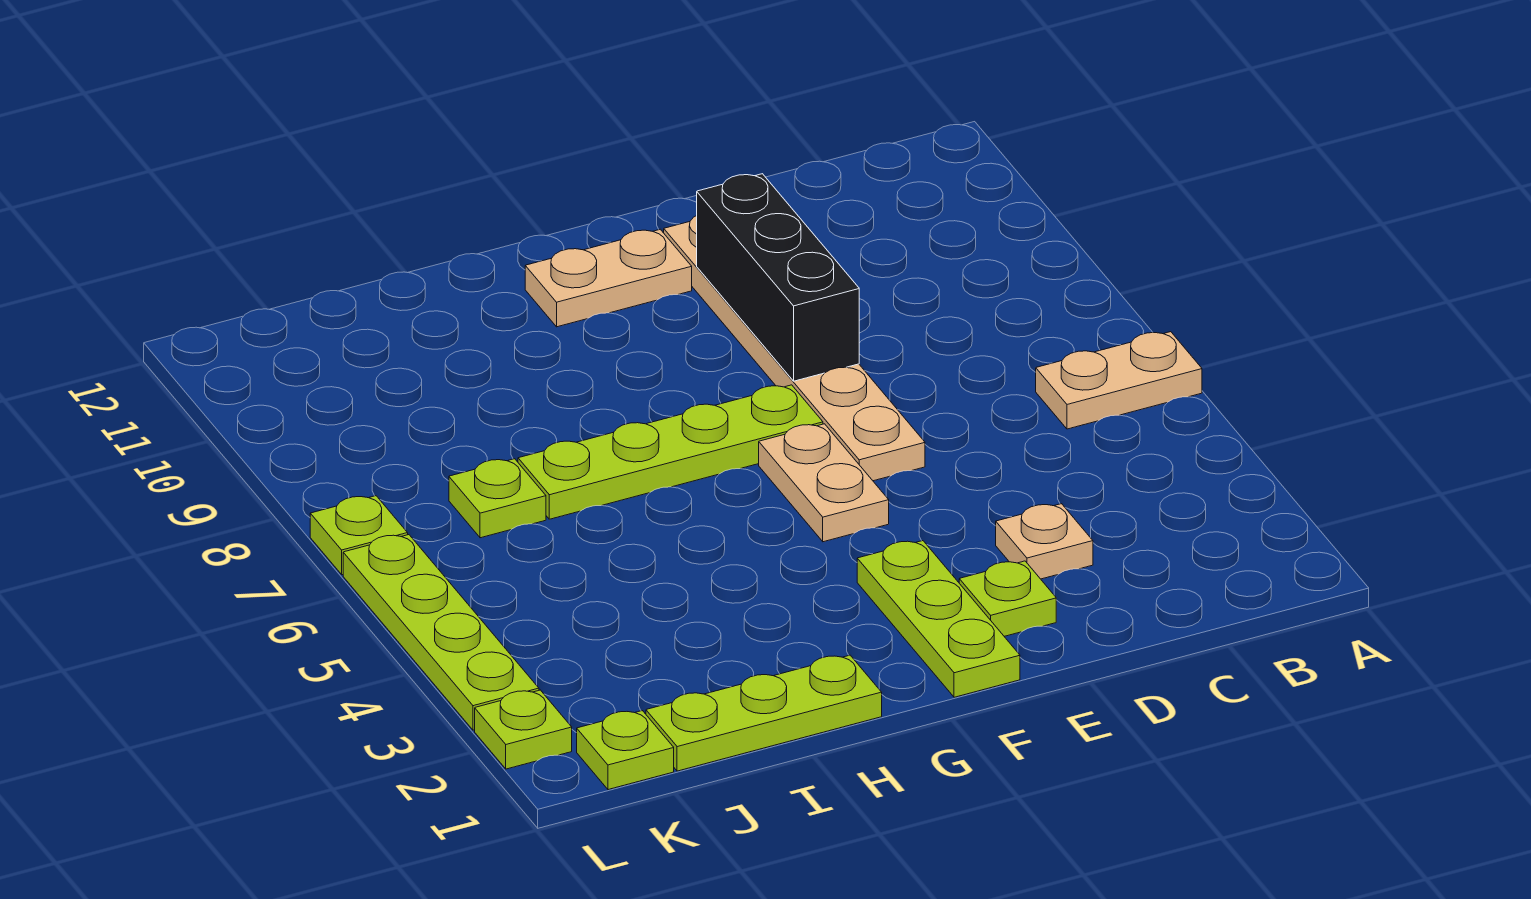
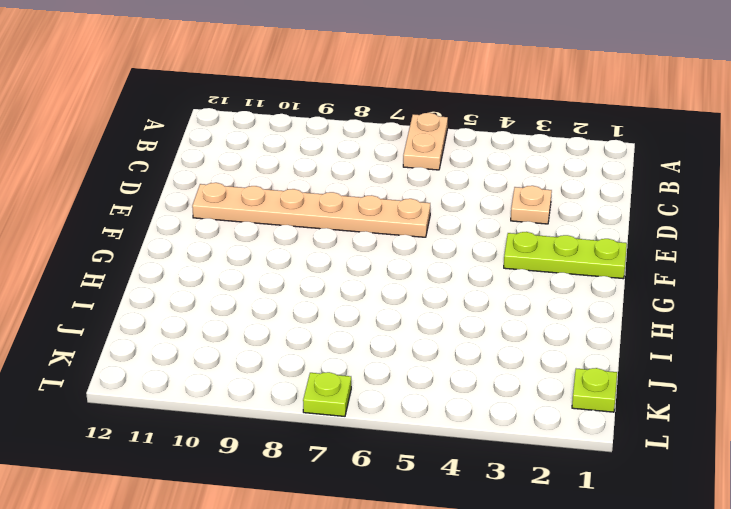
none -> lime plate E2 level 1
none -> tan plate F5:F6 level 1
none -> lime plate F7:I7 level 1

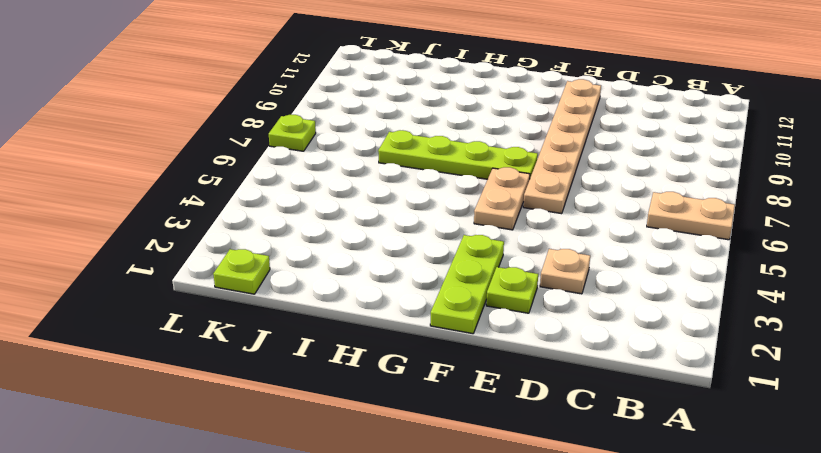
none -> tan plate F11:G11 level 1
none -> lime plate H1:J1 level 1
none -> lime plate J7 level 1

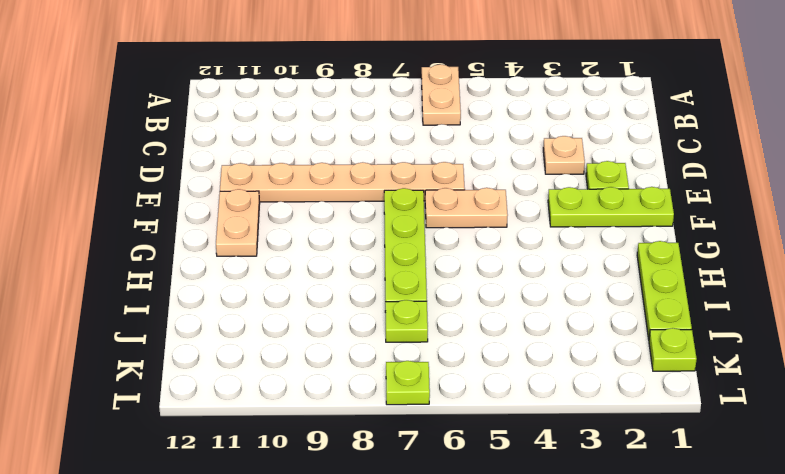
none -> lime plate L2 level 1
none -> lime plate L3:L6 level 1
none -> black brick E8:E10 level 2

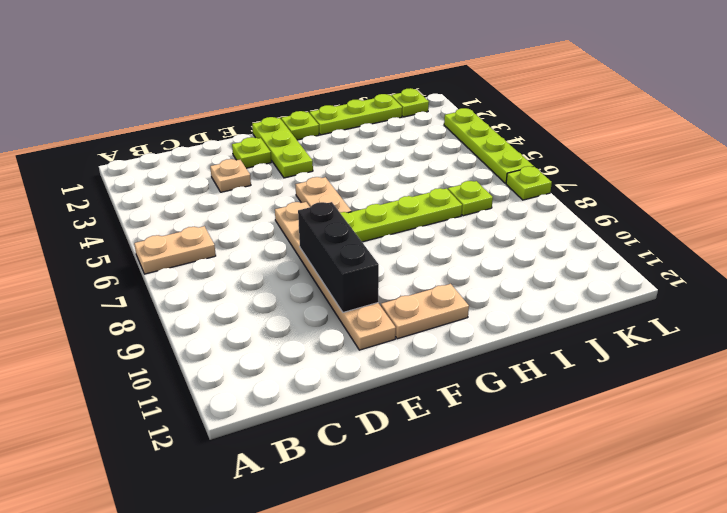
lime plate G1 level 1 -> lime plate L2 level 1

